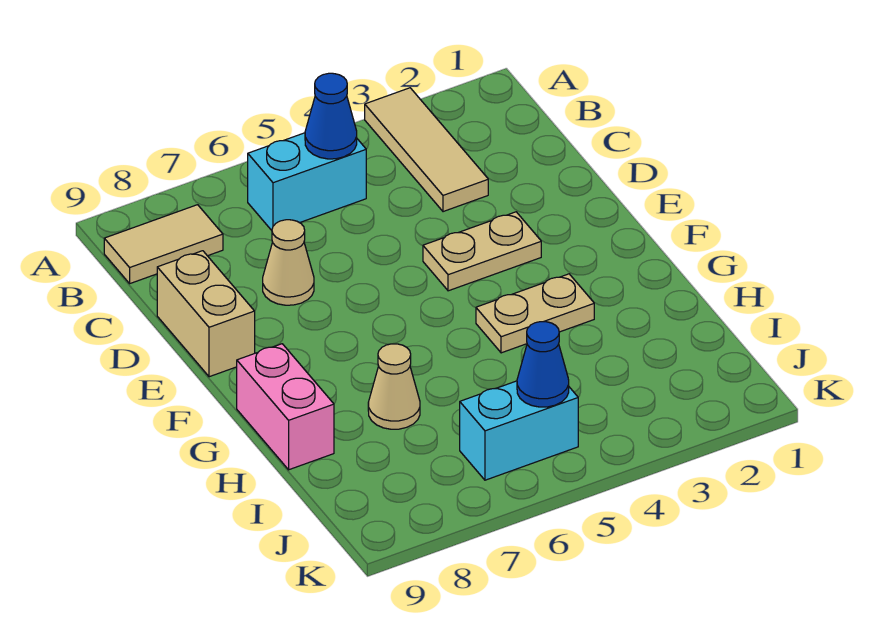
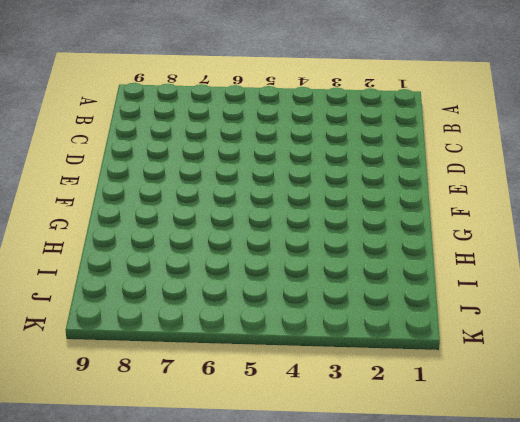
none -> tan tile A3:C3 level 1
none -> cyan brick B5:B6 level 1
none -> tan tile B8:B9 level 1

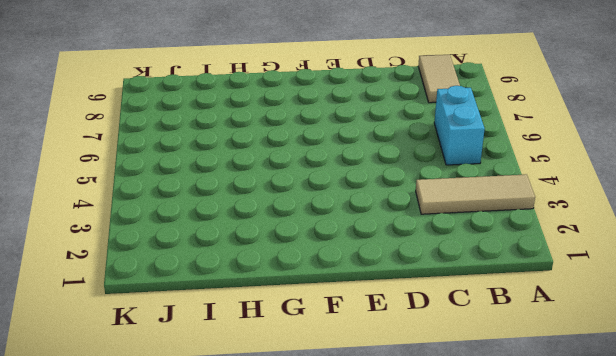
none -> tan cone D7 level 1
none -> tan brick D9:E9 level 1
none -> tan plate E3:E4 level 1

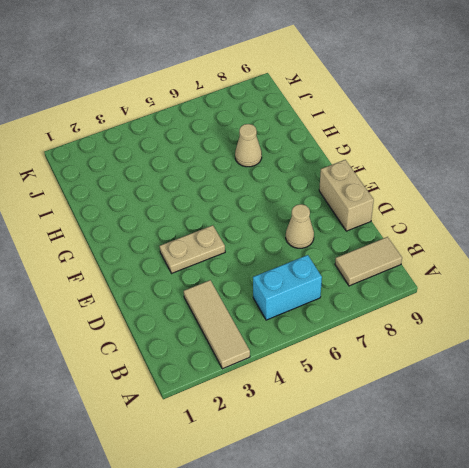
none -> tan plate G3:G4 level 1
none -> pink brick G9:H9 level 1
none -> cyan brick J5:J6 level 1

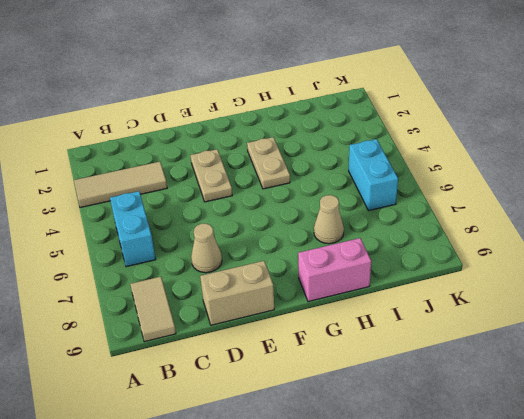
none -> blue cone B5 level 2
none -> blue cone J5 level 2

